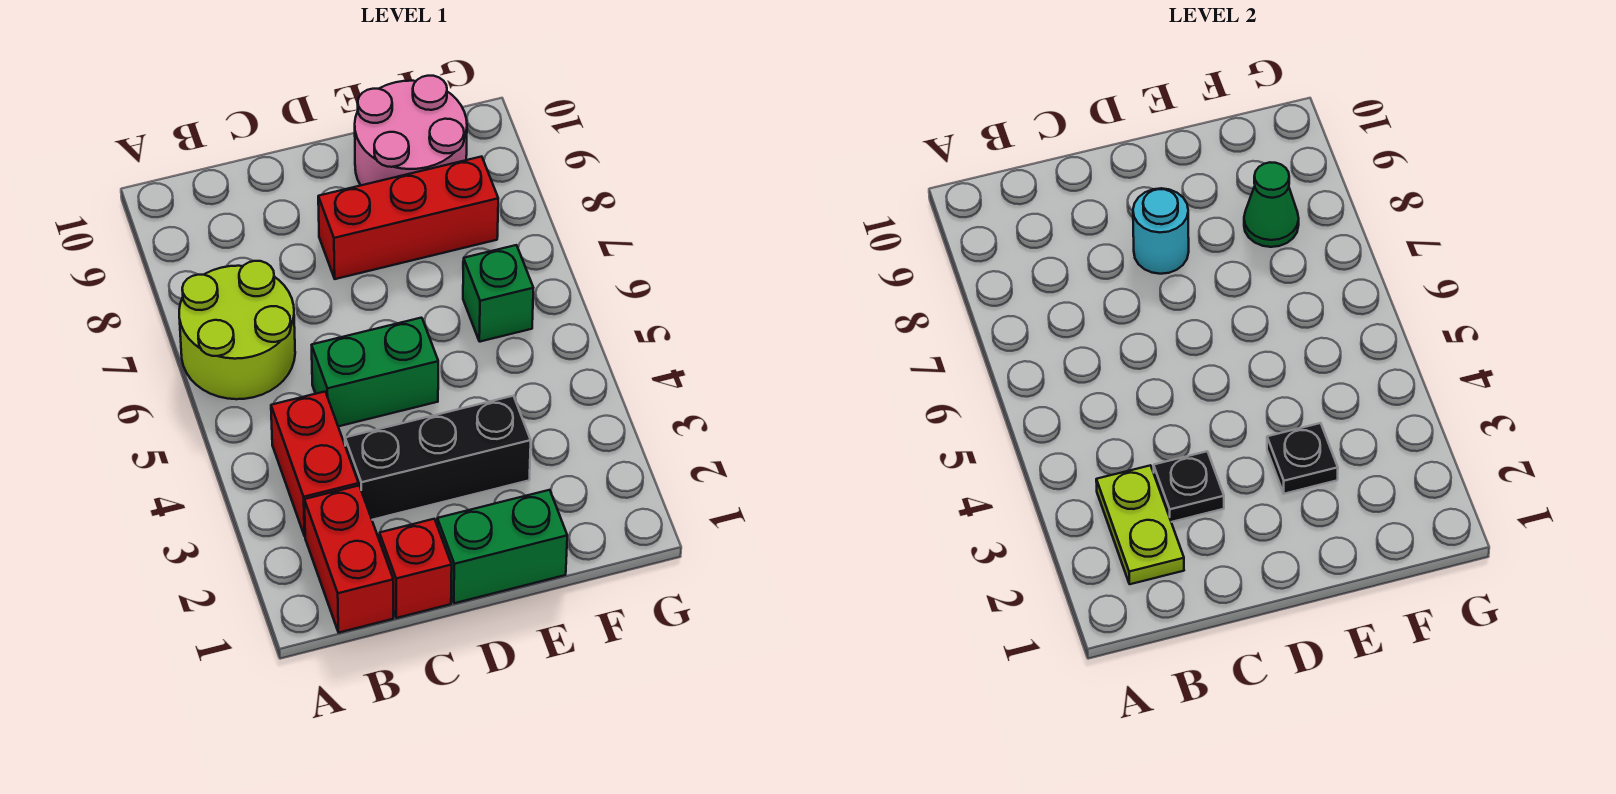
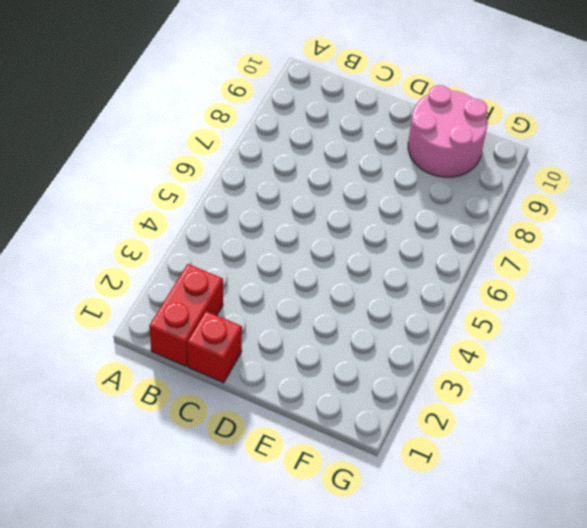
none -> lime round brick A6:B7 level 1
none -> red brick B3:B4 level 1
none -> black brick C3:E3 level 1

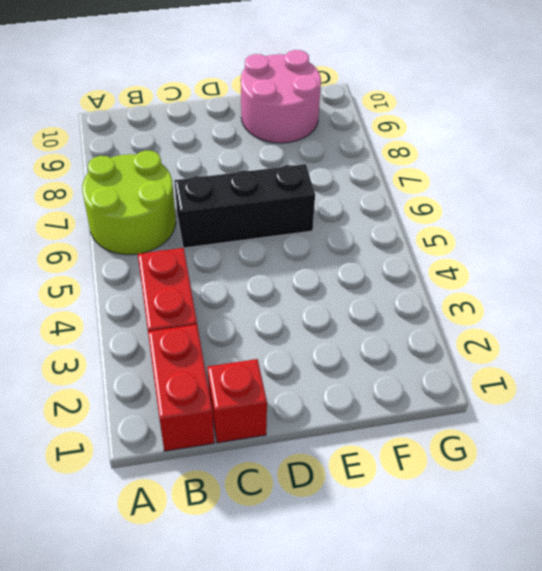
black brick C6:E6 level 1 -> black brick C3:E3 level 1
none -> green brick C5:D5 level 1
none -> green brick D1:E1 level 1
none -> red brick D8:F8 level 1

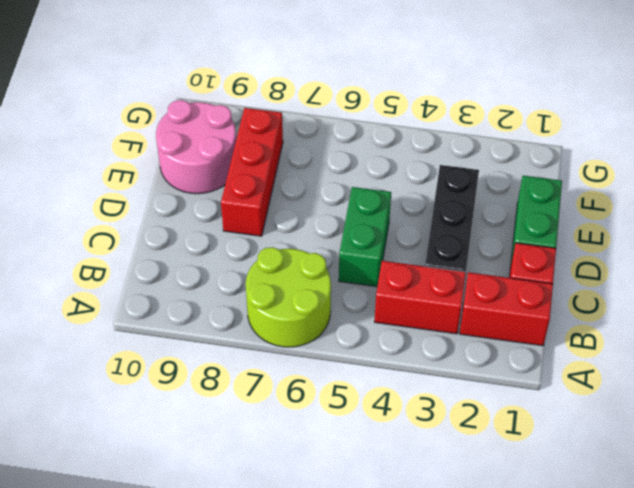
none -> green brick F6 level 1
none -> lime plate B2:B3 level 2
none -> black plate C3 level 2

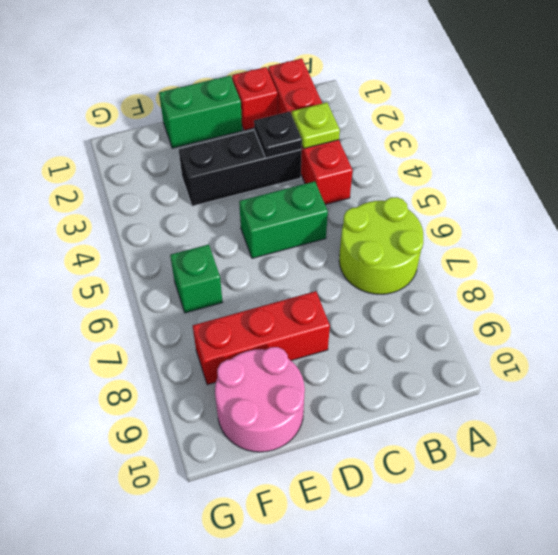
lime plate B3 level 2 -> lime plate B2:B3 level 2
none -> cyan round brick D8 level 2
none -> black plate E3 level 2
none -> green cone F8 level 2

